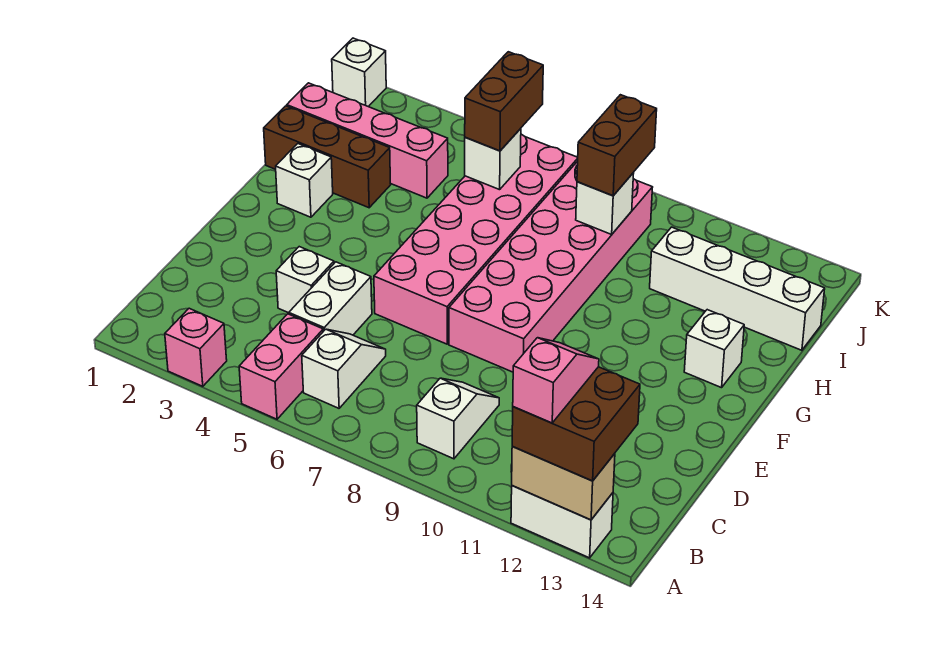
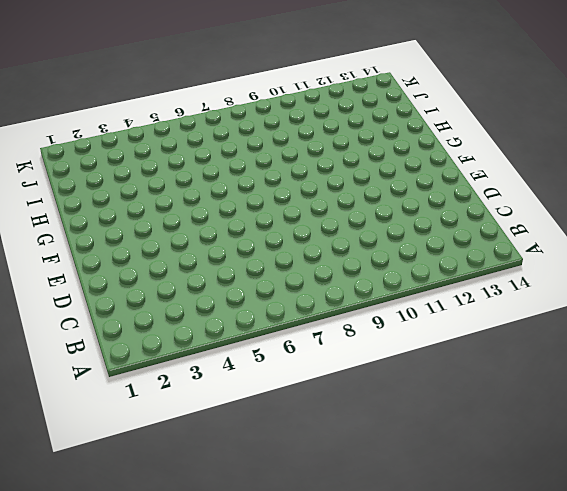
none -> pink brick A3 level 1
none -> pink brick A5:B5 level 1
none -> white brick A12:A13 level 1

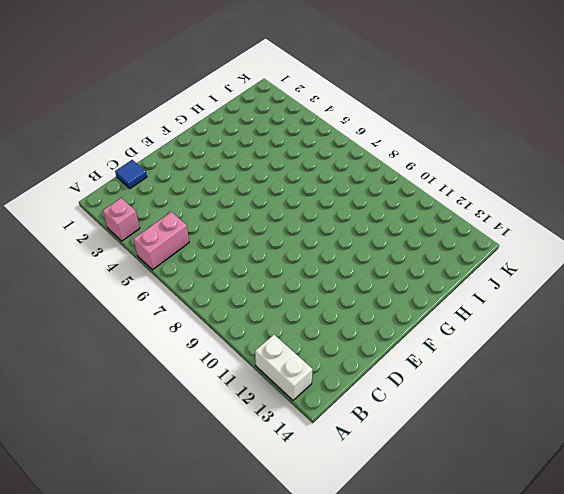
blue tile C1 level 1 -> none
none -> white slope B6:C6 level 1 top B
none -> white slope B9:C9 level 1 top B
none -> white brick C5:D5 level 1

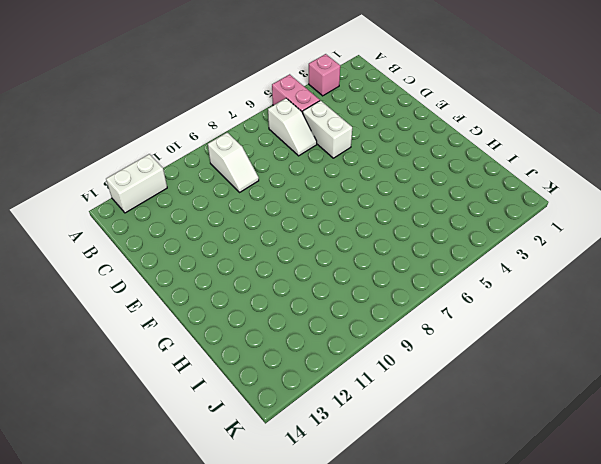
none -> white brick D4 level 1
none -> pink brick E6:J7 level 1
none -> pink brick E8:J9 level 1

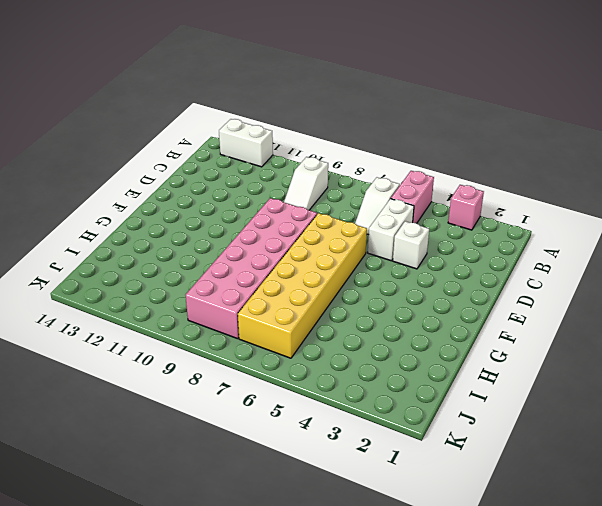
yellow brick E6:J7 level 1 -> pink brick E6:J7 level 1
none -> white brick G2 level 1
none -> white brick G13 level 1
none -> brown brick H1:H3 level 1

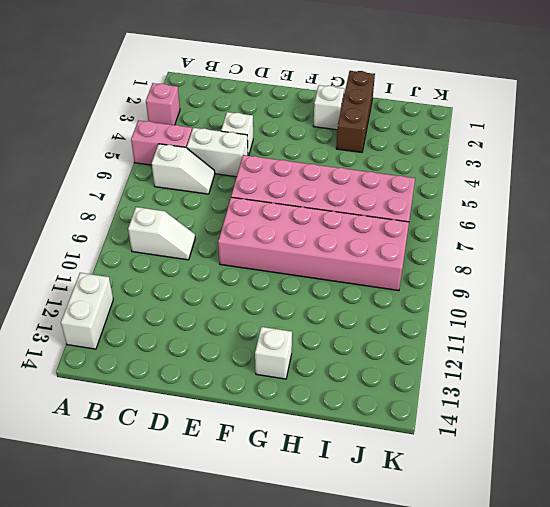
none -> pink brick I1:I4 level 1
none -> white brick I11:I14 level 1
none -> white brick K1 level 1

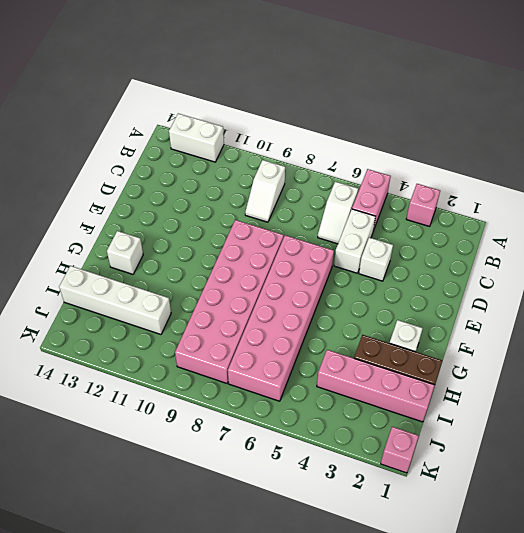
pink brick K1 level 1 -> white brick K1 level 1
none -> tan brick A12:A13 level 2
none -> white brick I6 level 2
none -> white brick I9 level 2

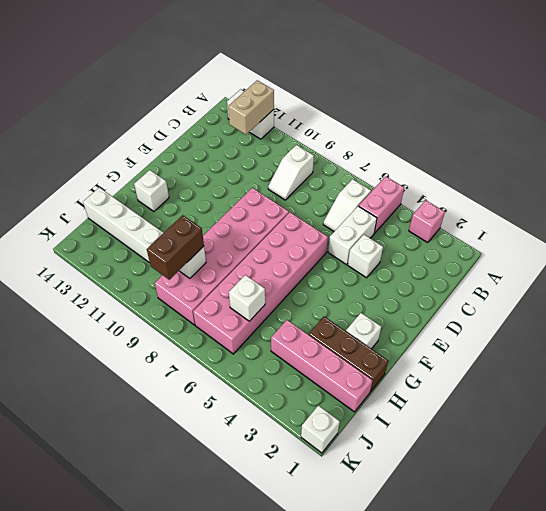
tan brick A12:B12 level 2 -> tan brick A12:A13 level 2
none -> brown brick A12:B13 level 3
none -> brown brick I6:J6 level 3
none -> pink slope A12:B12 level 4 top A

